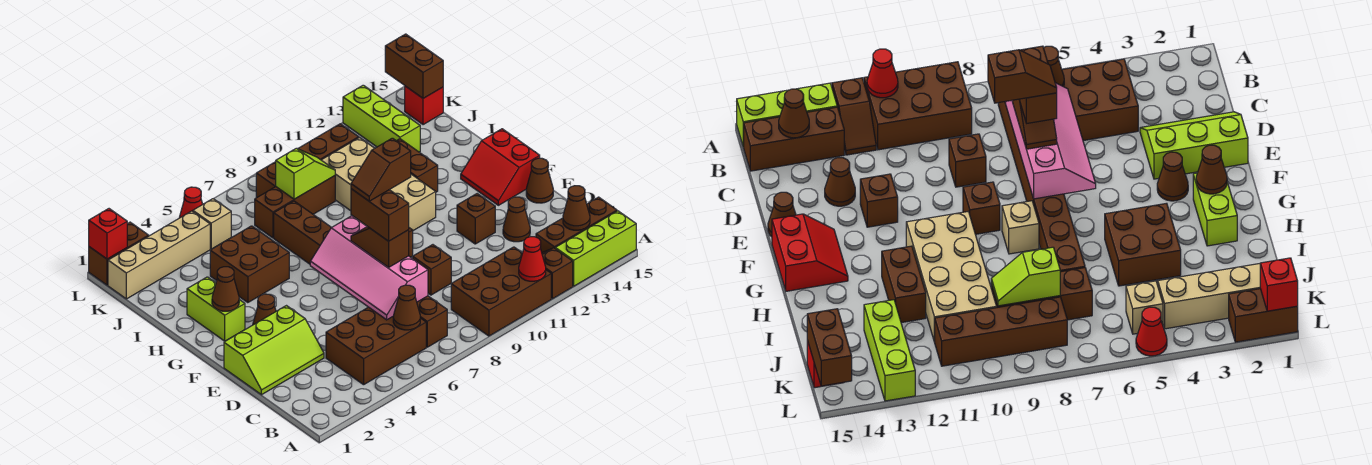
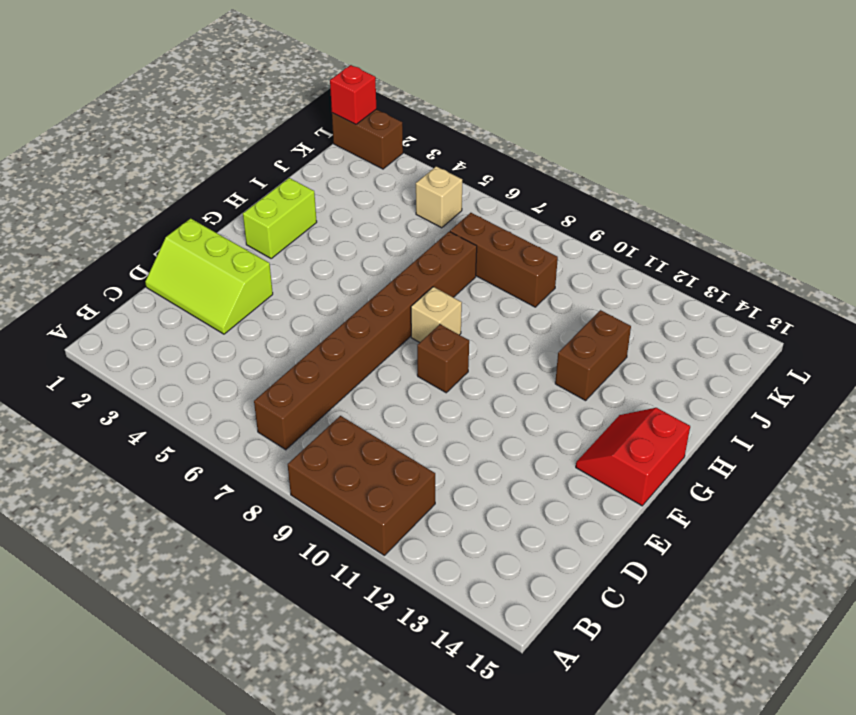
none -> brown slope A12:B12 level 1 top A
none -> lime brick A13:A15 level 1
none -> brown brick B4:C6 level 1
none -> brown brick B13:B15 level 1

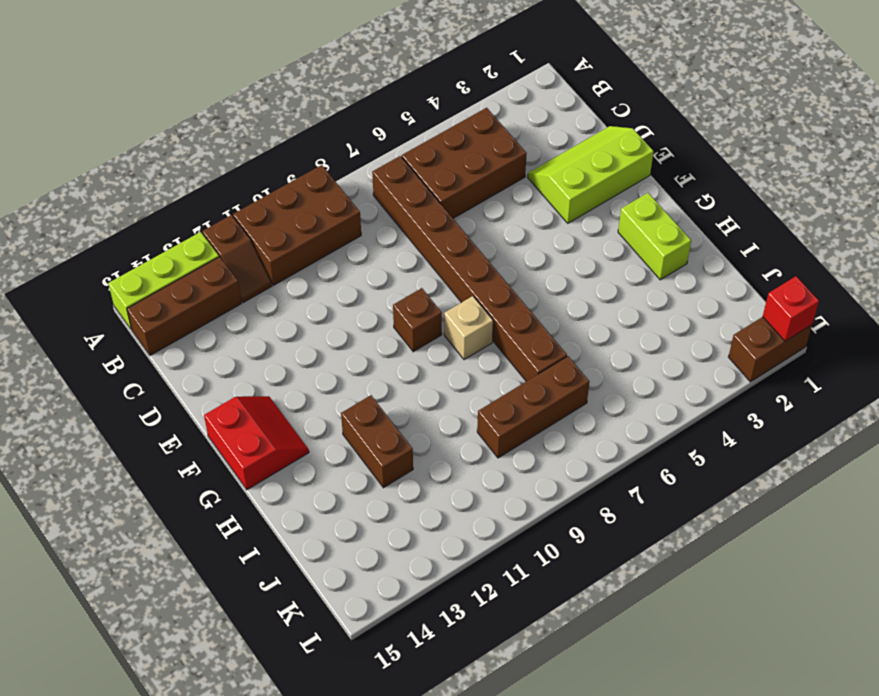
none -> brown brick D9 level 1
none -> brown cone D13 level 1
none -> brown brick E12 level 1
none -> brown cone E15 level 1

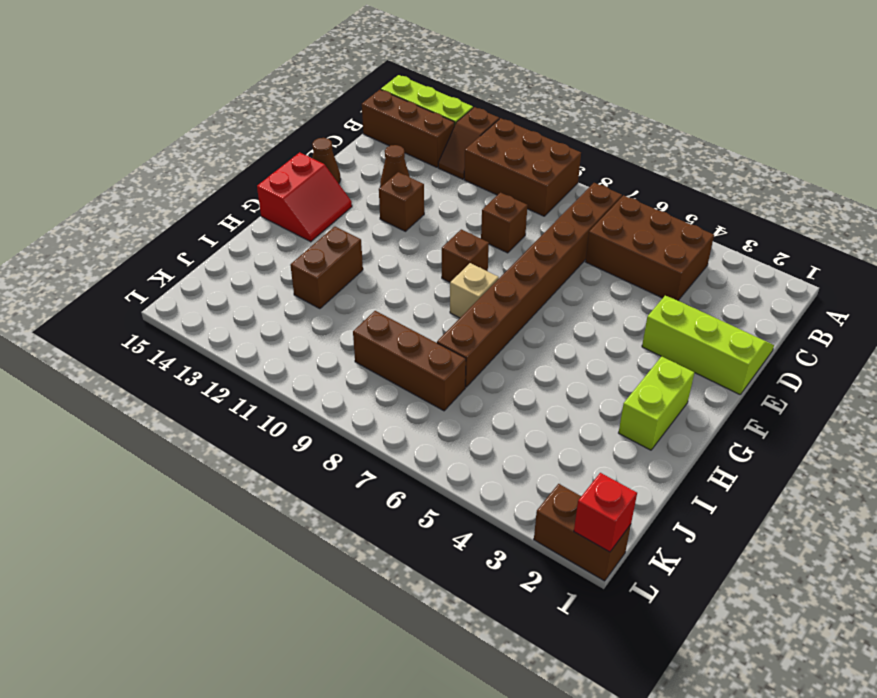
none -> brown cone F3 level 1
none -> tan brick G10:J11 level 1
none -> brown brick H4:I5 level 1
none -> lime brick J13:L13 level 1

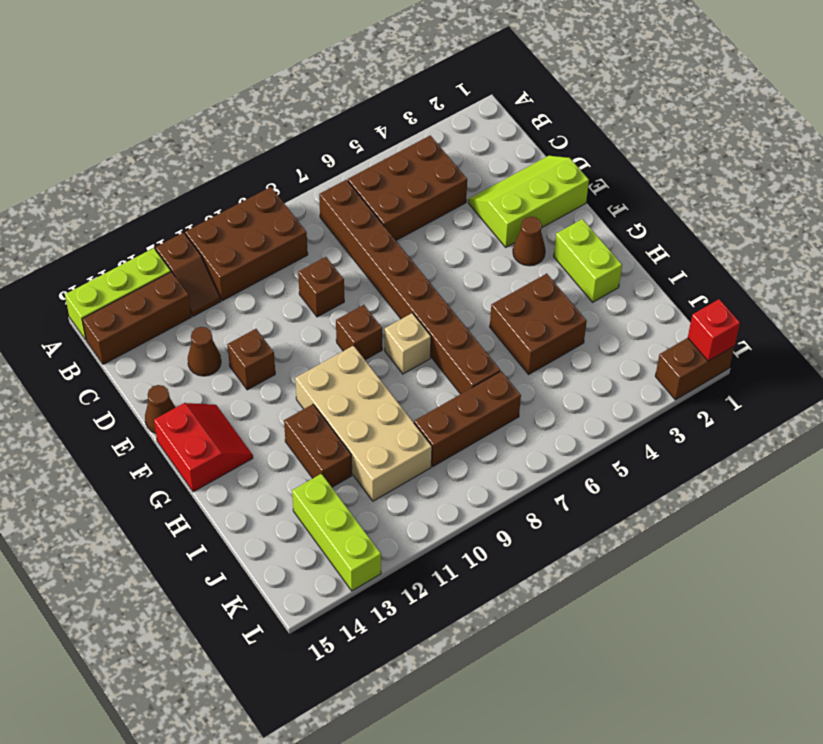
none -> tan brick K1:K4 level 1
none -> tan brick K5 level 1
none -> brown brick K8:K11 level 1
none -> red brick K15 level 1

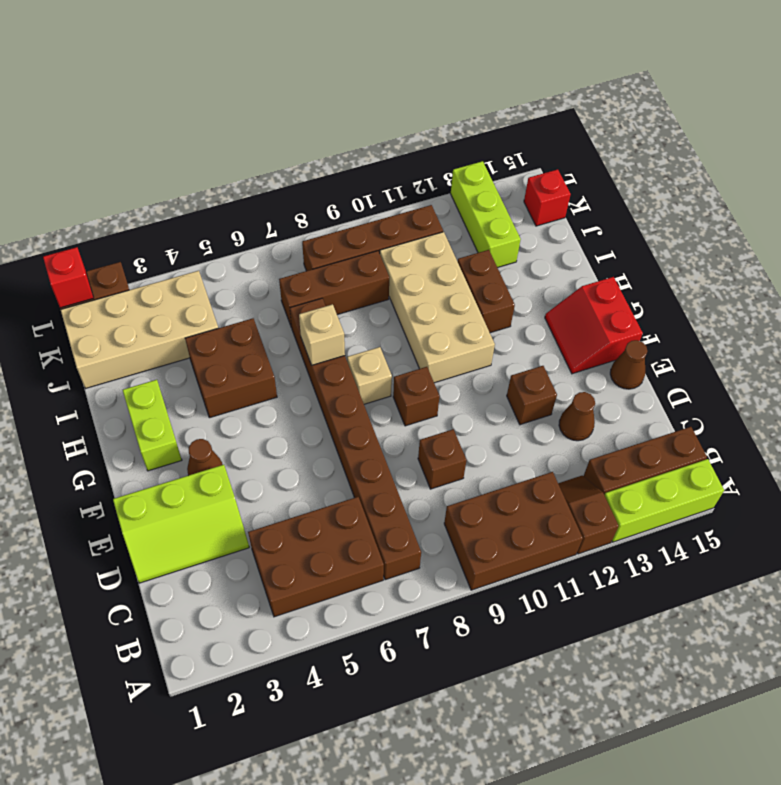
tan brick H7 level 2 -> tan brick K5 level 1
tan brick J1:K4 level 1 -> tan brick K1:K4 level 1
none -> red cone L5 level 1
none -> red cone A11 level 2
none -> brown cone B6 level 2
none -> brown cone B14 level 2

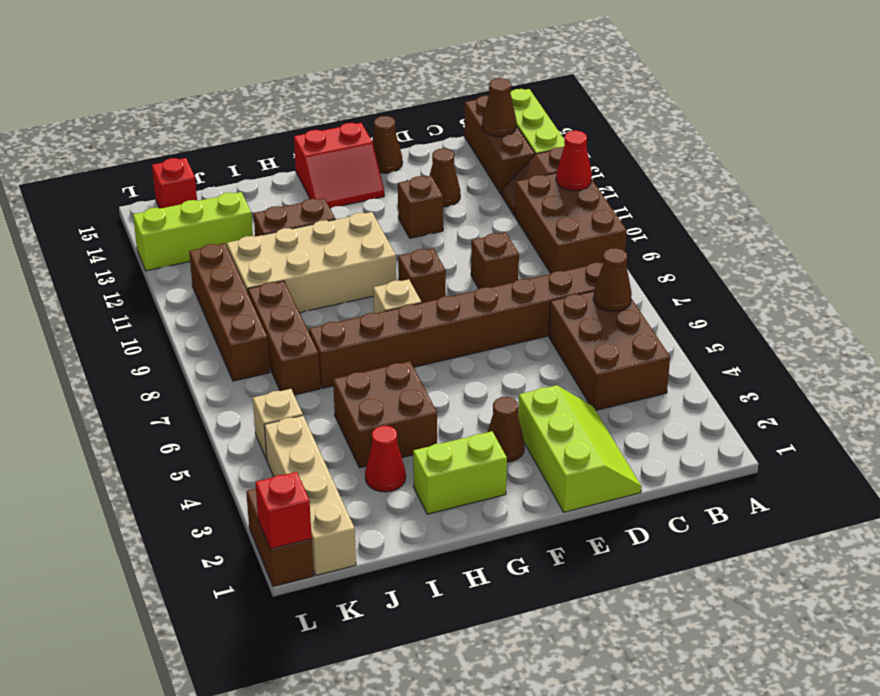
red cone I3 level 1 -> red cone L5 level 1
none -> pink slope C6:F7 level 2 top 7
none -> brown cone G2 level 2
none -> lime slope J8:J9 level 2 top 8
none -> brown brick K15:L15 level 2

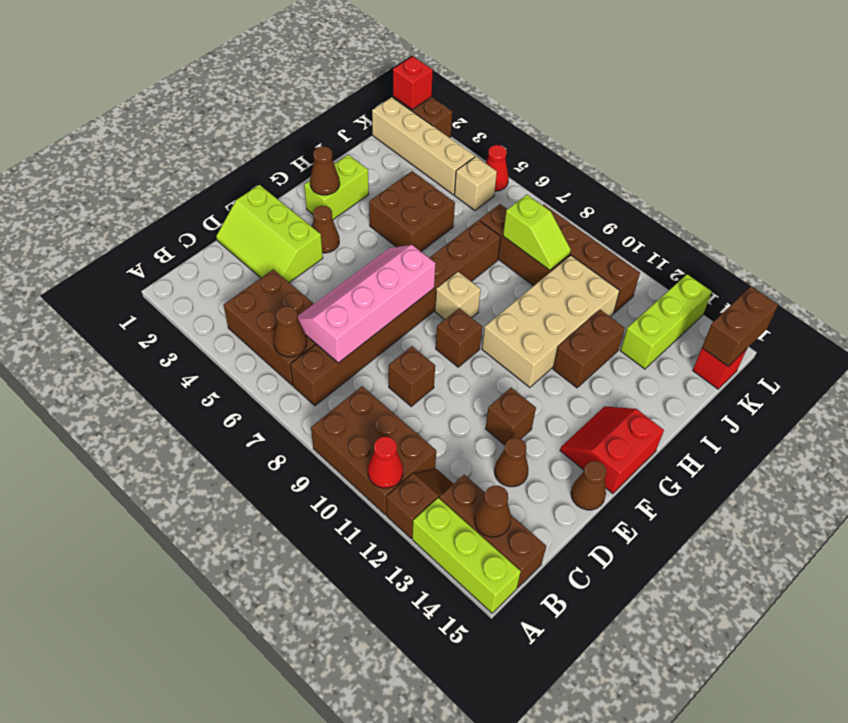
none -> brown slope D7:E7 level 3 top D
none -> brown brick D7:E7 level 4
none -> brown slope E7:E8 level 5 top 8

